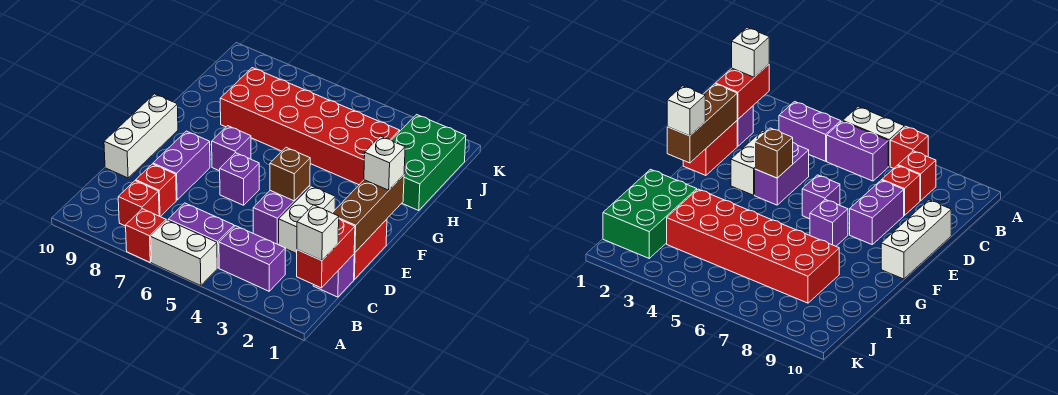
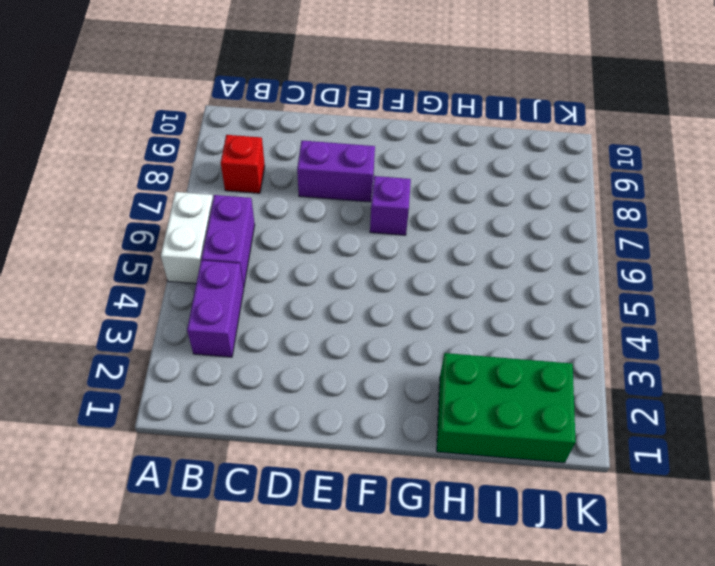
none -> red brick A7 level 1
none -> purple brick C1 level 1
none -> red brick C8 level 1

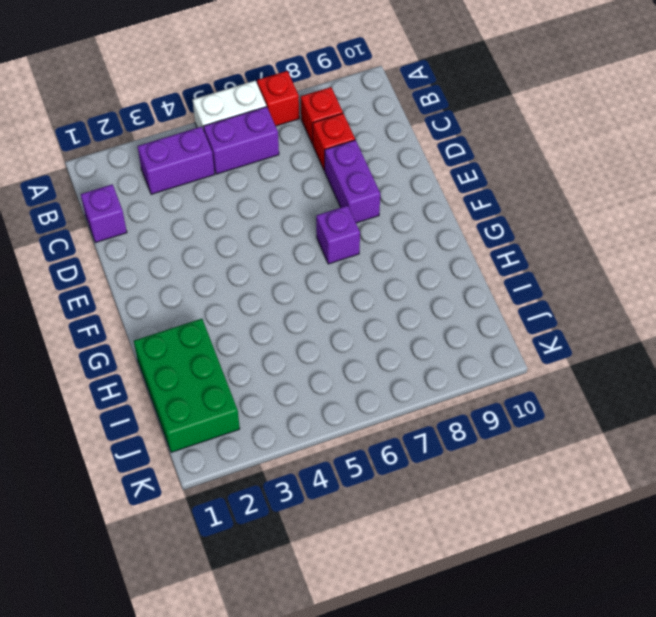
none -> red brick D1:E1 level 1
none -> white brick D3:E3 level 1
none -> purple brick D4:E4 level 1

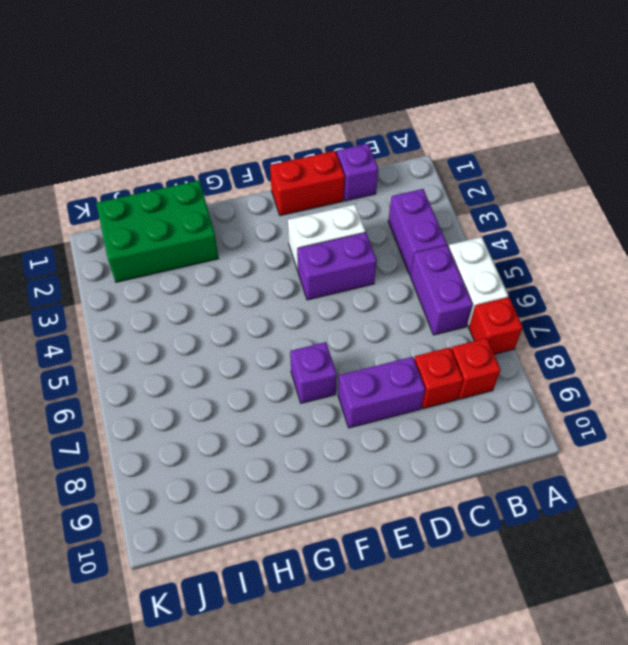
none -> white brick D10:F10 level 1
none -> purple brick E6 level 1
none -> red brick H3:I8 level 1

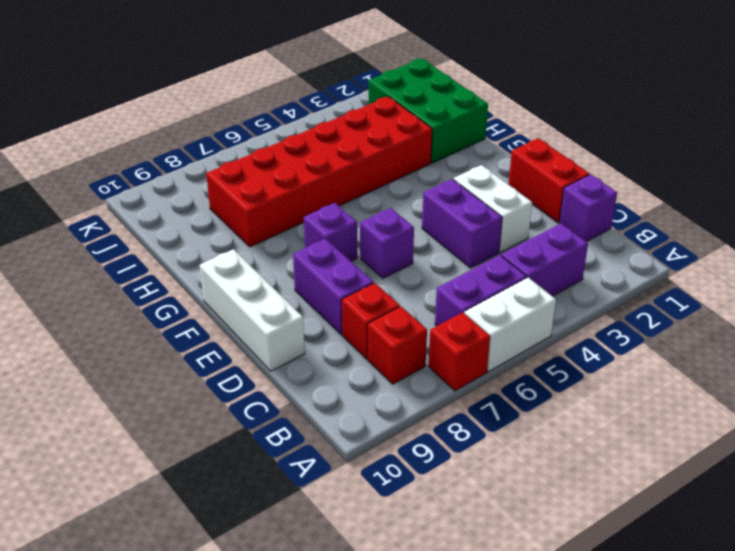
none -> red brick B1:C1 level 2
none -> brown brick D1:F1 level 2
none -> brown brick E4 level 2

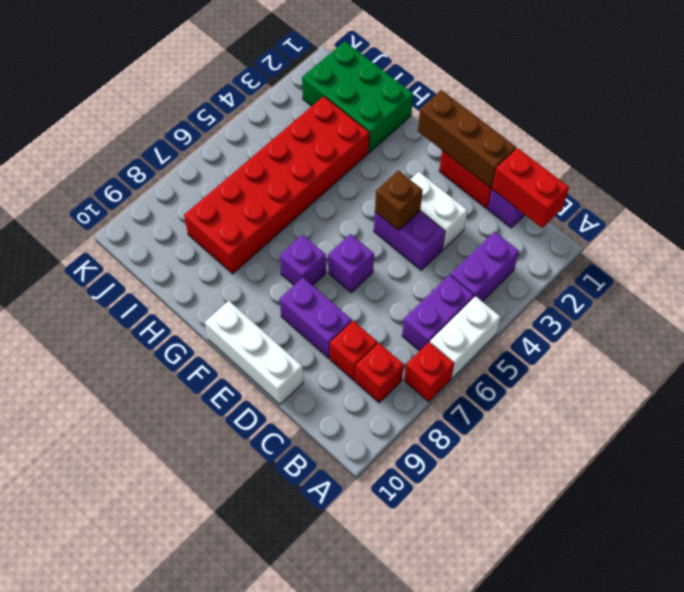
none -> white brick B1 level 3
none -> white brick F1 level 3

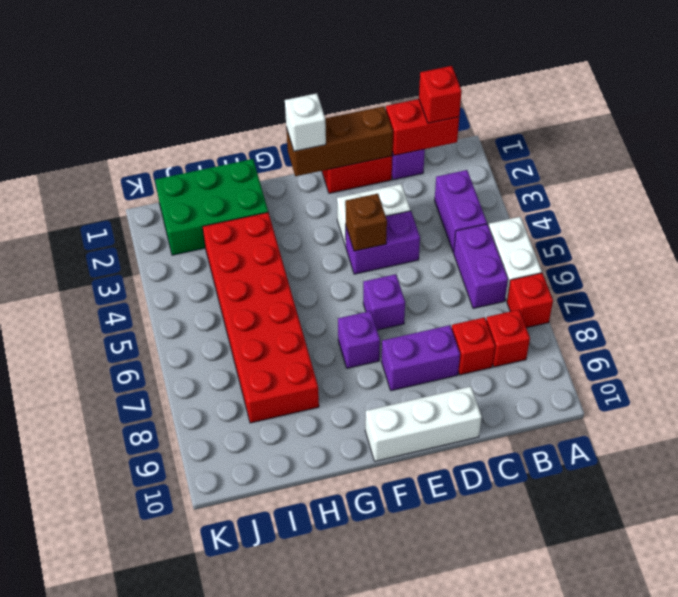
red brick B1 level 3 -> white brick B1 level 3

